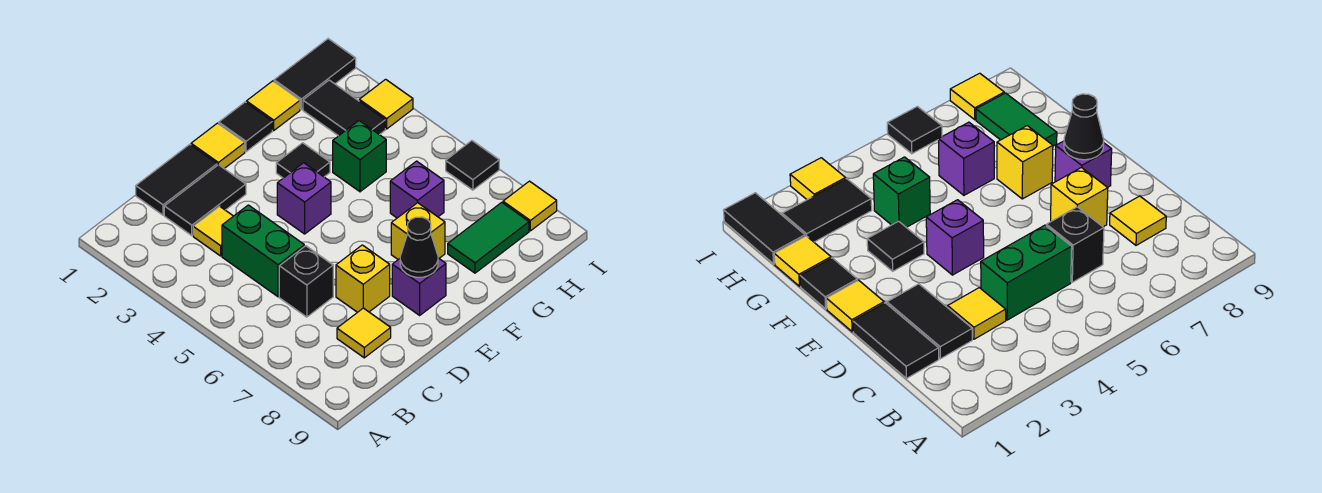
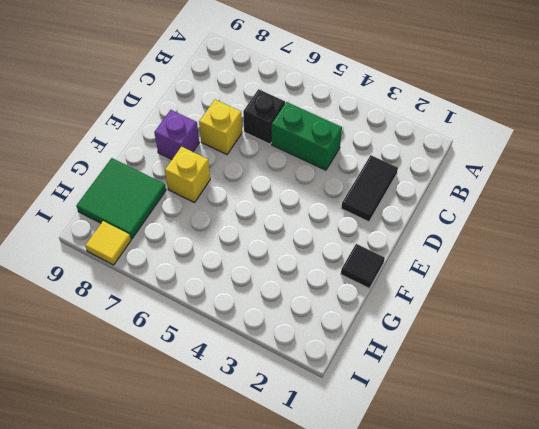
green tile G8:H9 level 1 -> green tile G8:H8 level 1
none -> black tile C1:D1 level 1
none -> yellow tile C3 level 1
none -> yellow tile C8 level 1

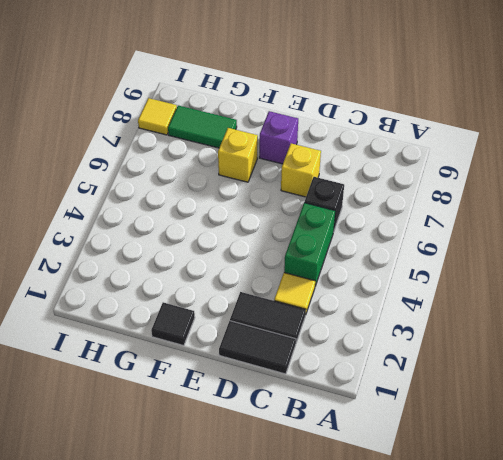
none -> yellow tile C8 level 1
none -> yellow tile E1 level 1
none -> purple brick E4 level 1

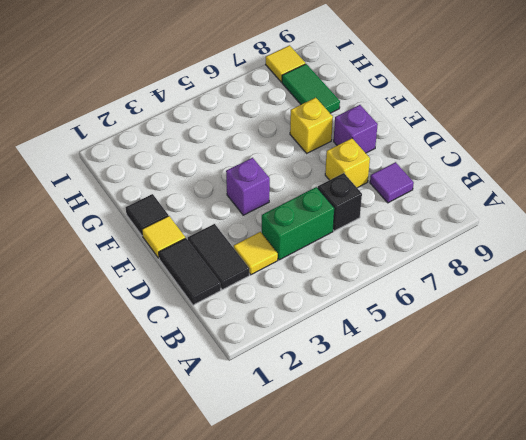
purple tile C8 level 1 -> yellow tile C8 level 1
none -> black tile F3 level 1
none -> yellow tile G1 level 1
none -> green brick G4 level 1

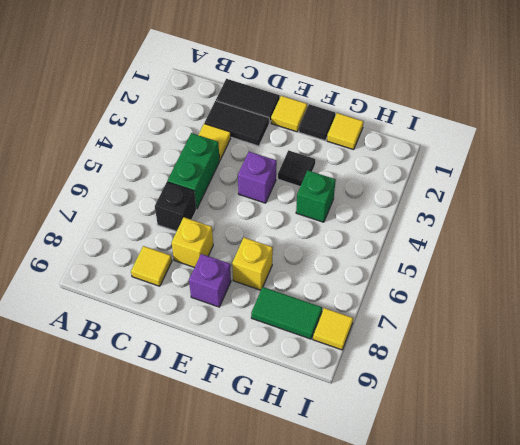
none -> purple brick G6 level 1
none -> black tile H1:I1 level 1
none -> black tile H2:H3 level 1

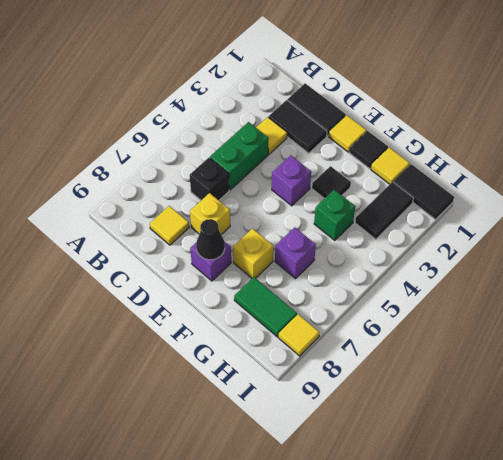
none -> yellow tile I3 level 1
none -> black tile I6 level 1

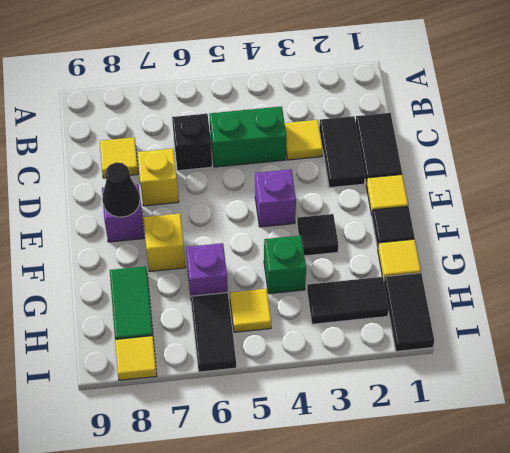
yellow tile H5 level 1 -> yellow tile I3 level 1
black tile H6:I6 level 1 -> black tile I6 level 1

